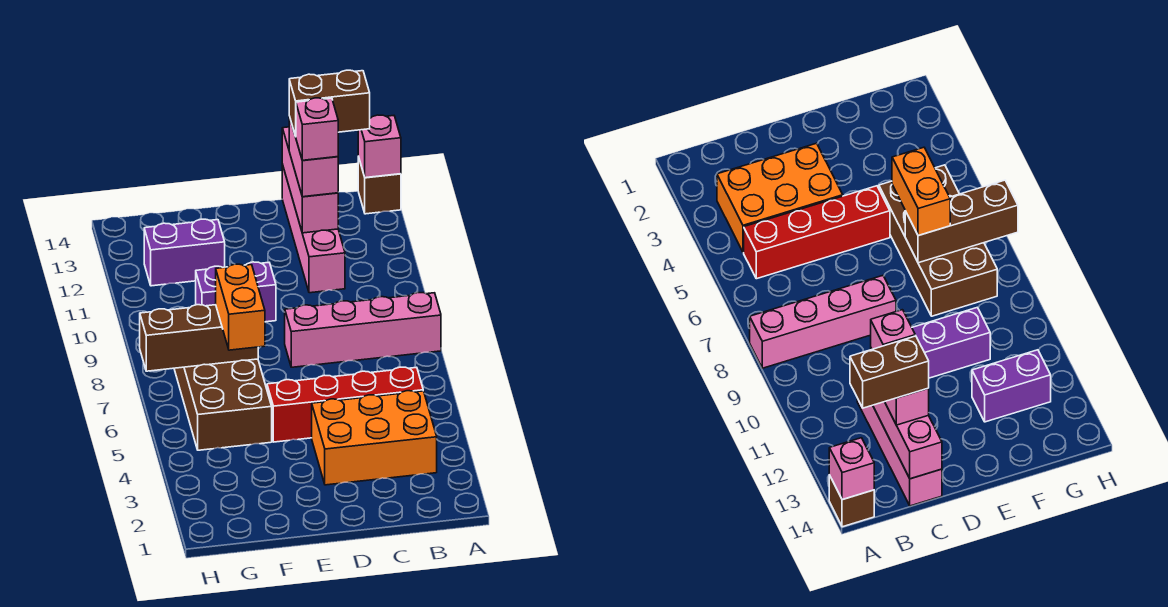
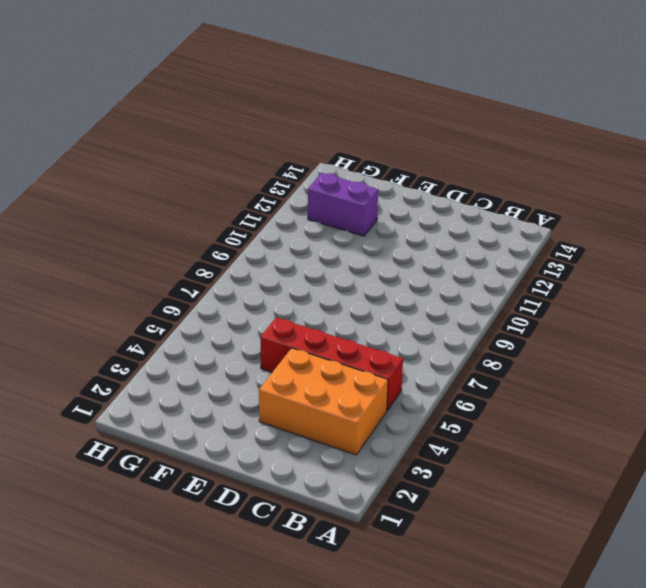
none -> pink brick A8:D8 level 1
none -> brown brick A14 level 1
none -> pink brick C11:C14 level 1

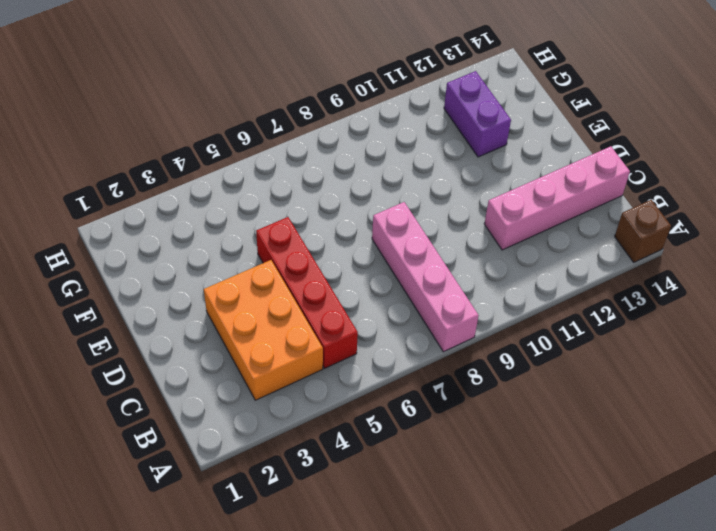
none -> purple brick E10:F10 level 1
none -> brown brick F5:G8 level 1
none -> pink brick A14 level 2

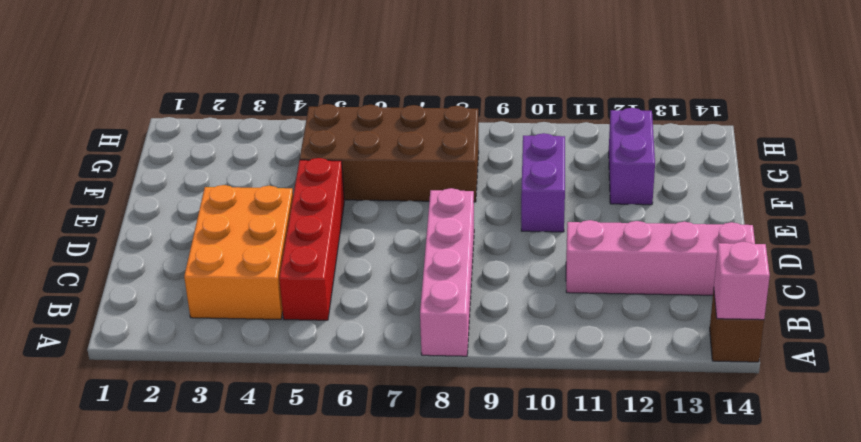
none -> pink brick C12:C14 level 2
none -> brown brick F7:H7 level 2
none -> pink brick C12:C13 level 3

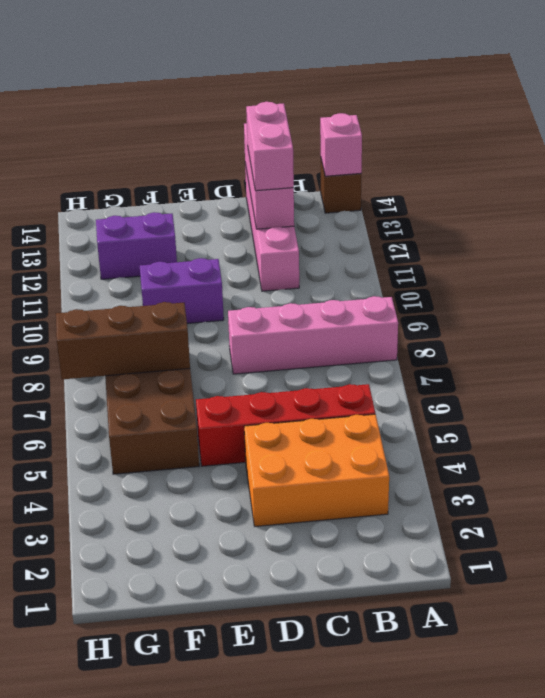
none -> orange brick F6:F7 level 3
none -> brown brick B13:C13 level 4
none -> pink brick C12 level 4

